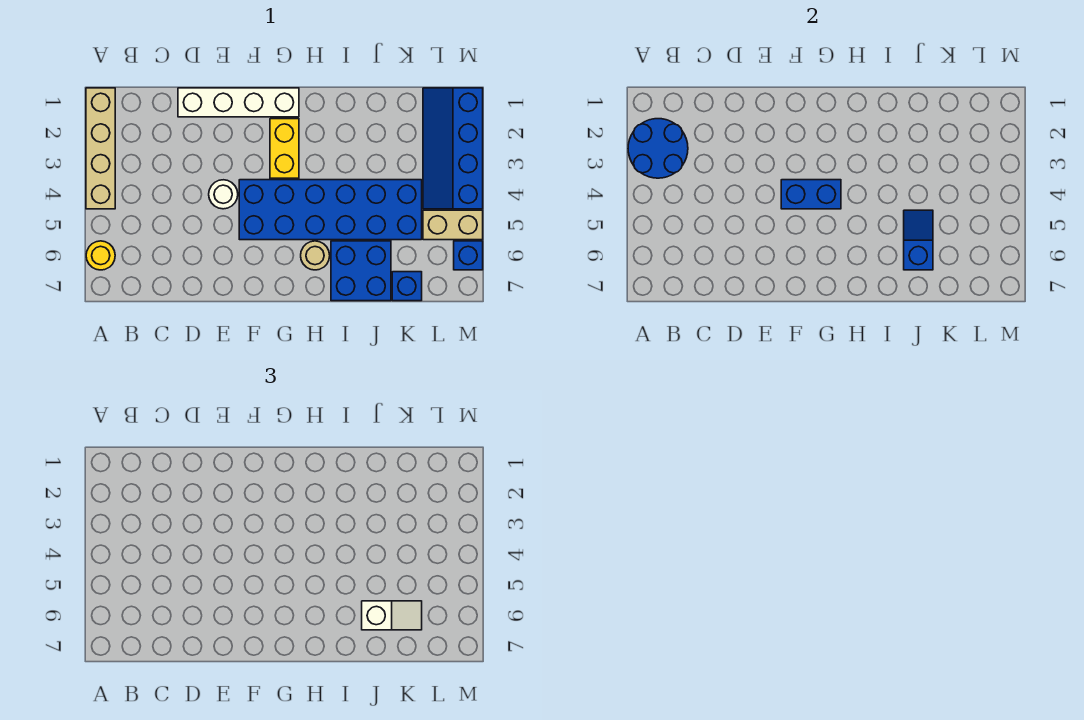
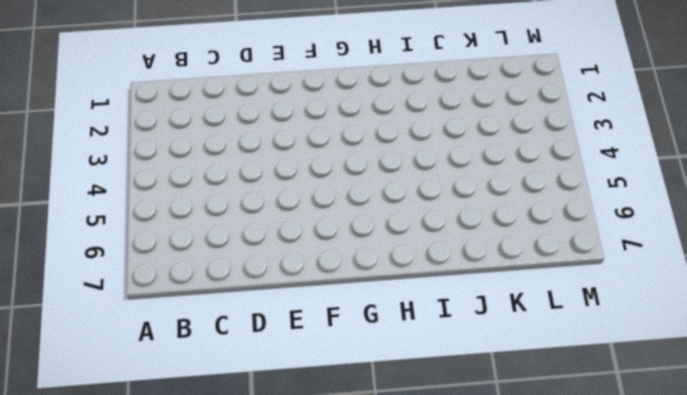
none -> tan brick A1:A4 level 1
none -> yellow round brick A6 level 1
none -> white brick D1:G1 level 1

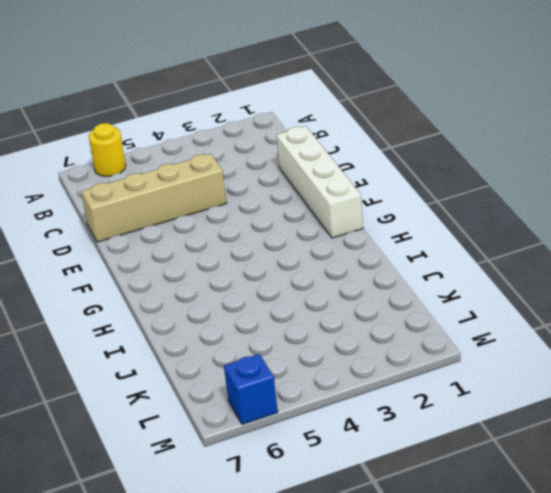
tan brick D4:D7 level 1 -> tan brick A1:A4 level 1
none -> white round brick E4 level 1
none -> blue brick F4:K5 level 1
none -> yellow brick G2:G3 level 1

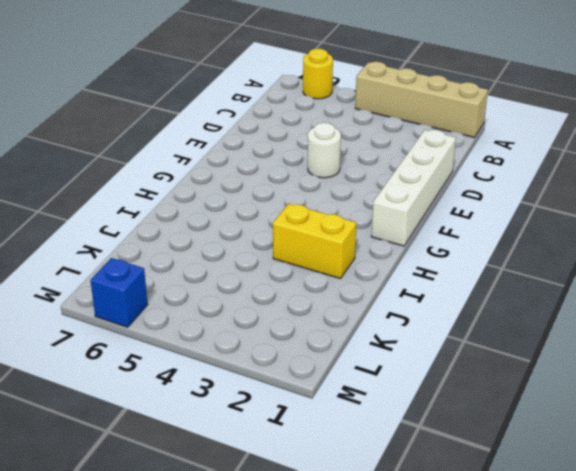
yellow brick I2:I3 level 1 -> yellow brick G2:G3 level 1
none -> blue brick F4:K5 level 1
none -> tan round brick H6 level 1
none -> blue brick I6:J7 level 1

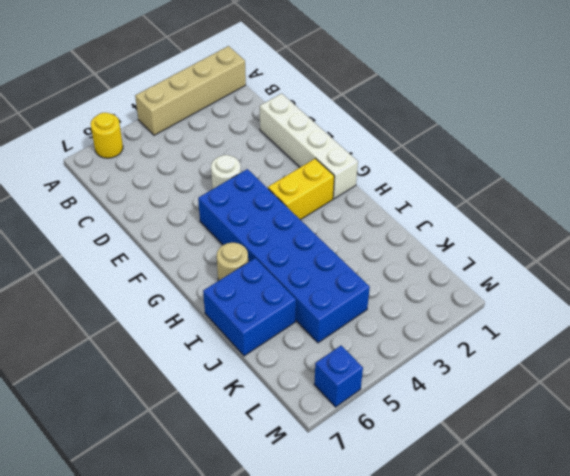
none -> blue brick K7 level 1
none -> blue slope L1:M4 level 1 top M
none -> tan brick L5:M5 level 1

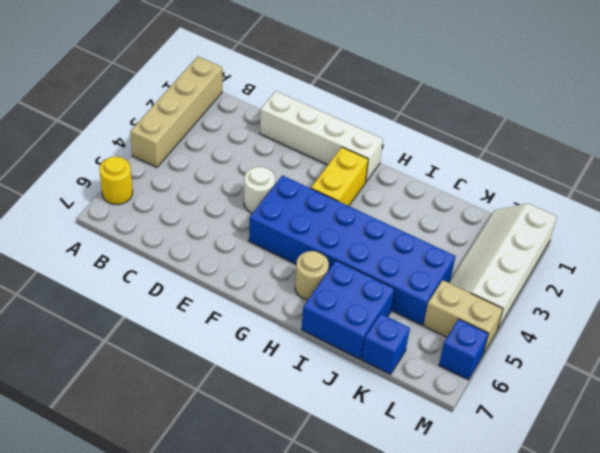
white slope L1:M4 level 1 top M -> blue slope L1:M4 level 1 top M
none -> blue round brick A2:B3 level 2
none -> blue brick F4:G4 level 2
none -> blue slope J5:J6 level 2 top 6

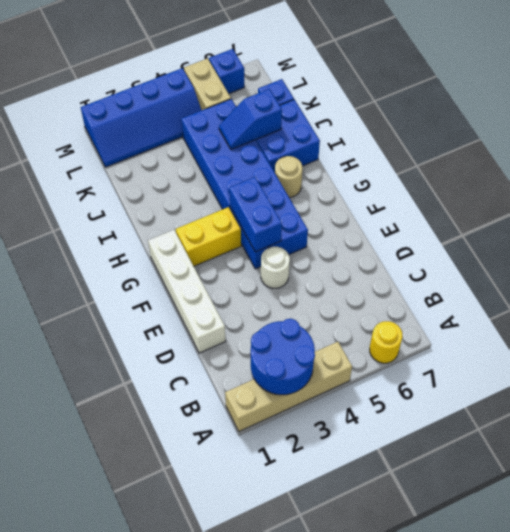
none -> white slope J6:K6 level 3 top J

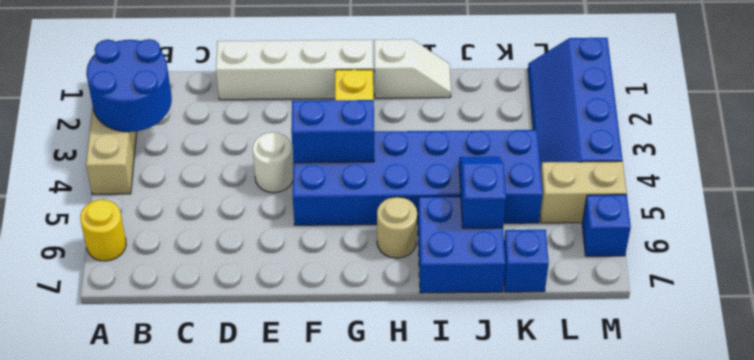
white slope H1:I1 level 1 top H -> white slope J6:K6 level 3 top J

